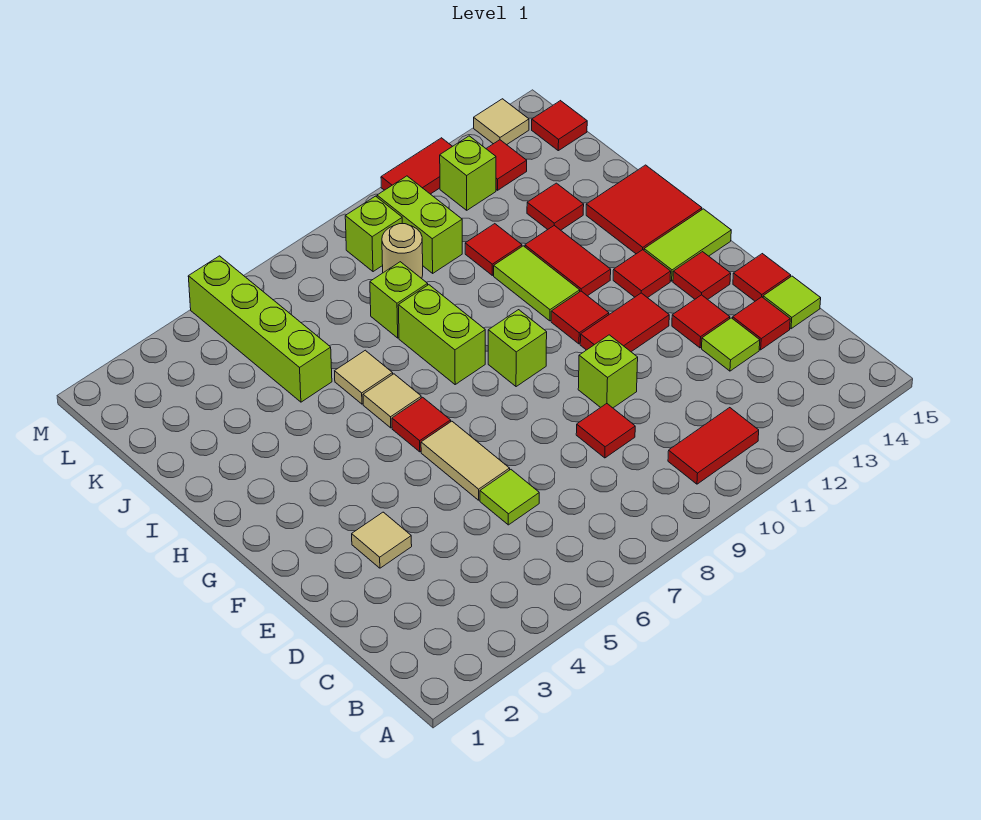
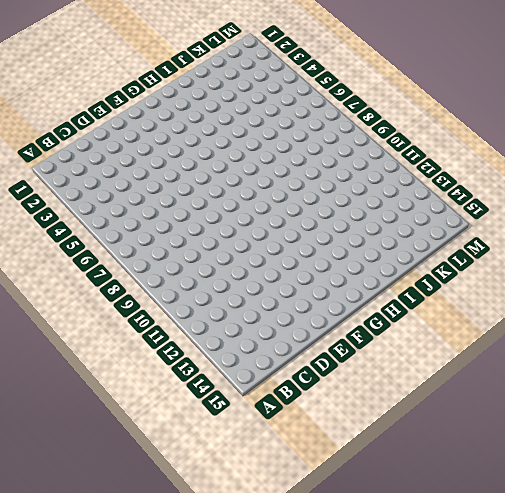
none -> red tile B10:B11 level 1
none -> lime tile D6 level 1
none -> red tile D9 level 1
none -> lime tile D13 level 1

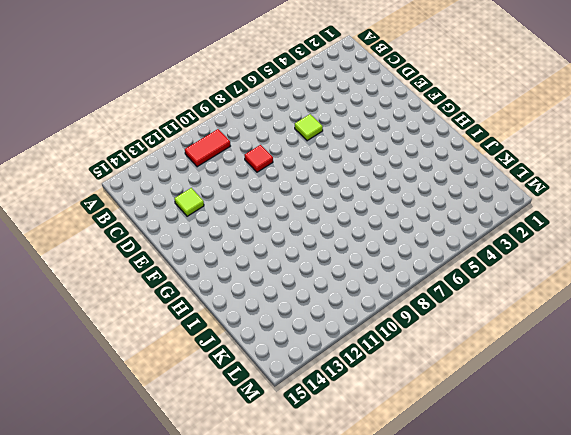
none -> red tile D14 level 1
none -> lime tile D15 level 1
none -> tan tile E3 level 1
none -> tan tile E6:F6 level 1

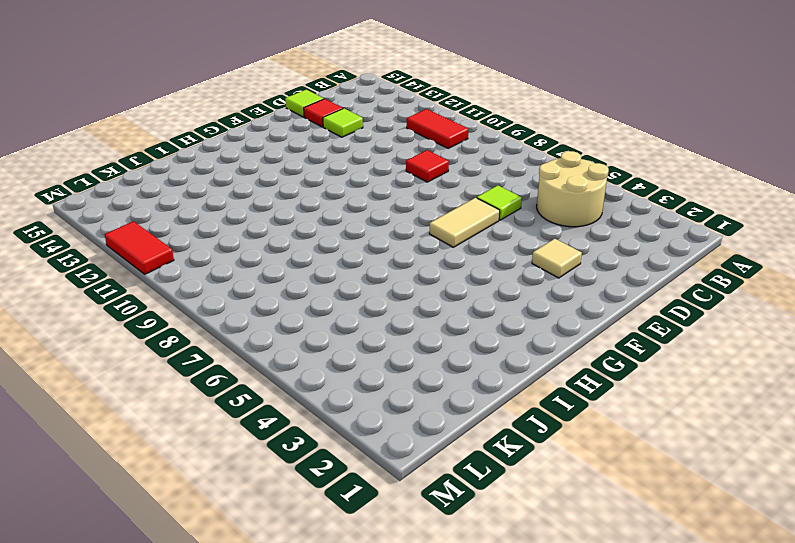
tan round brick B4:C5 level 1 -> none
none -> lime brick E10 level 1
none -> red tile E13 level 1
none -> red tile E15 level 1
none -> red tile F11:F12 level 1

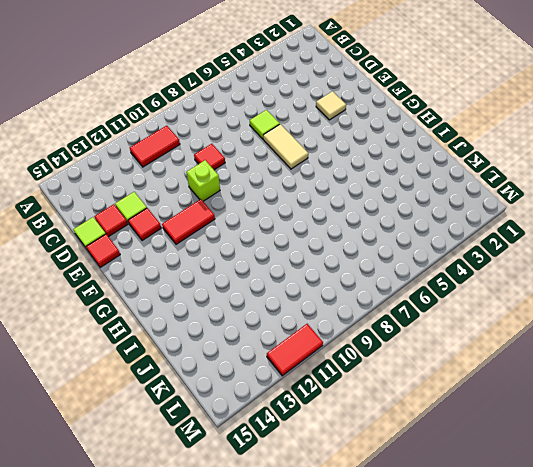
none -> red tile F14 level 1
none -> red tile G6 level 1
none -> lime brick G9 level 1
none -> red tile G11 level 1

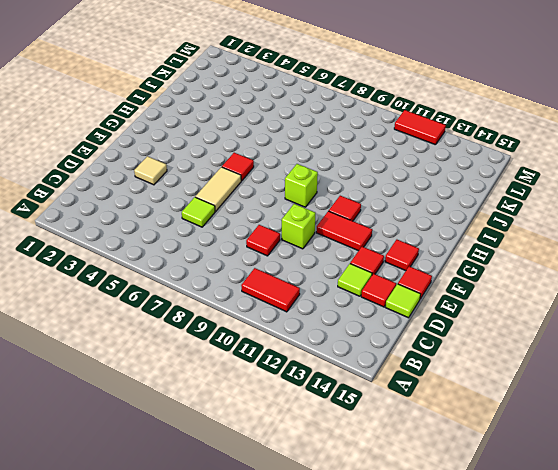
none -> red tile G13 level 1
none -> lime tile G14:G15 level 1
none -> tan tile H6 level 1
none -> lime brick H8:I8 level 1

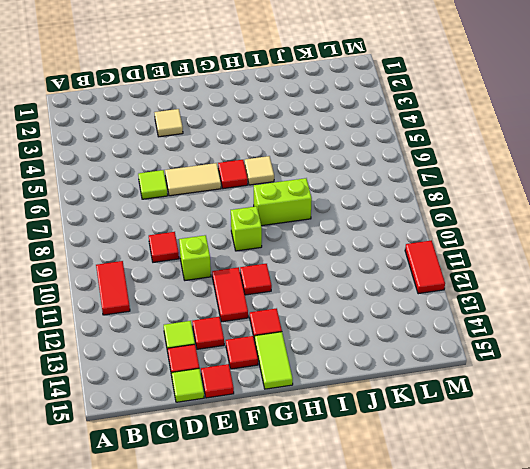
none -> lime tile H11:I11 level 1
none -> red tile H12:I12 level 1
none -> red tile H14:I15 level 1
none -> tan tile I6 level 1

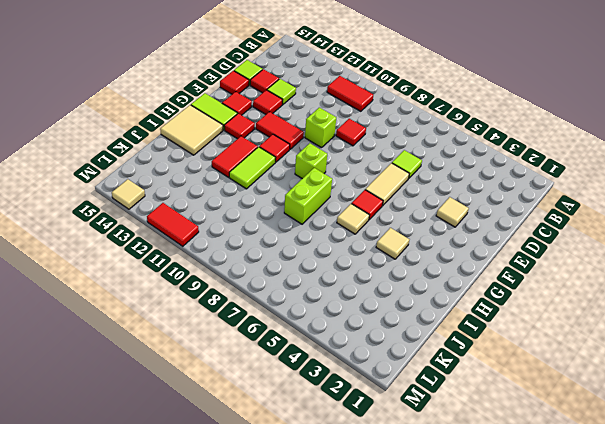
tan tile H4 level 1 -> tan tile I6 level 1
tan tile H14:I15 level 1 -> red tile H14:I15 level 1
none -> lime brick J5:M5 level 1
none -> lime brick J8 level 1
none -> red tile J11 level 1
none -> red tile J13 level 1

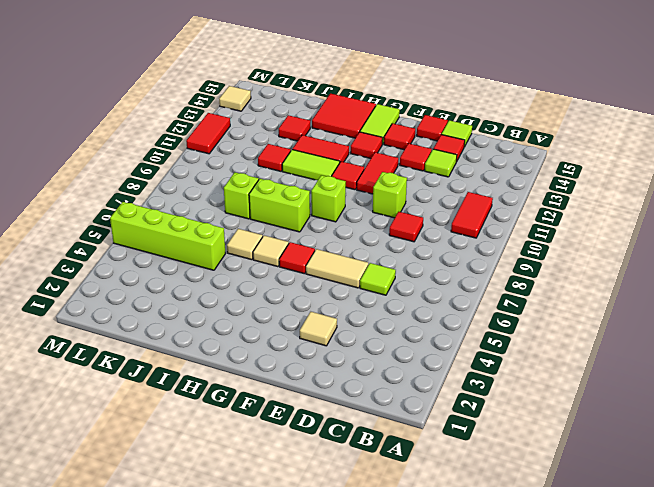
none -> tan round brick K9 level 1
none -> lime brick K10:L10 level 1
none -> lime brick L9 level 1
none -> lime brick L12 level 1

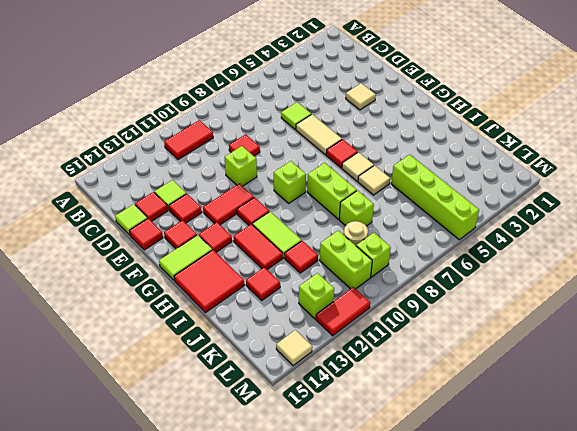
none -> red tile L13 level 1
none -> red tile L15 level 1

